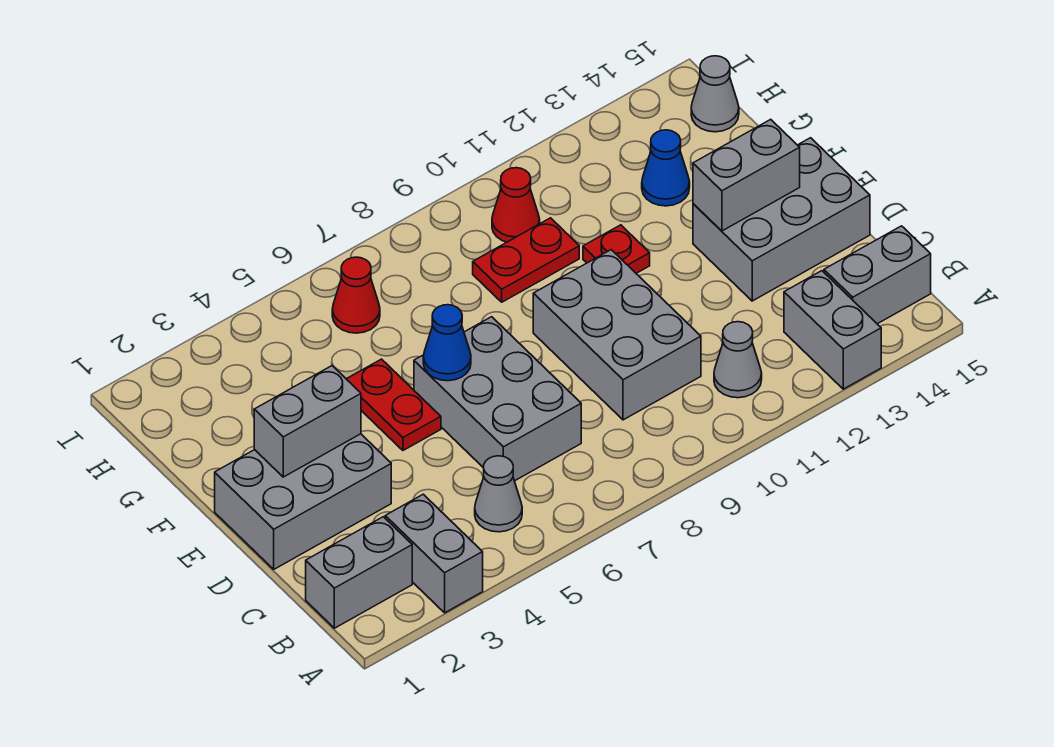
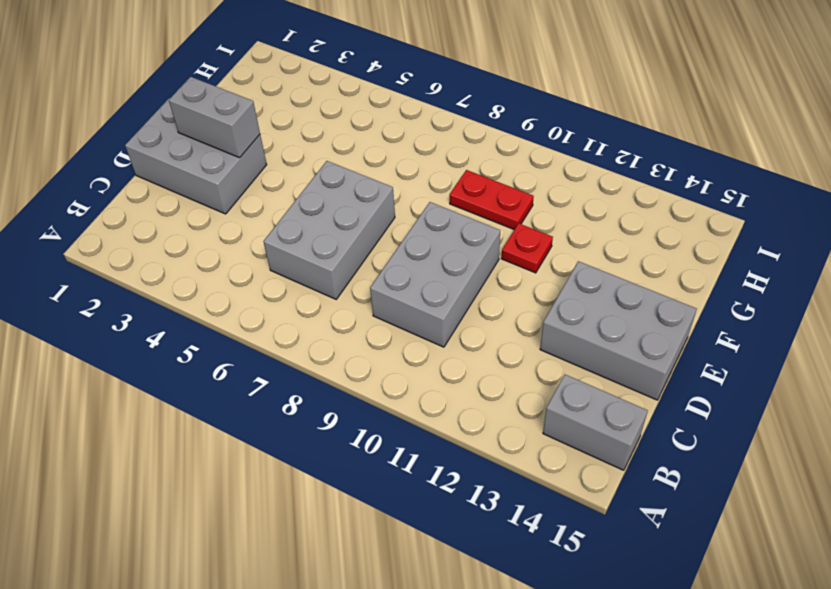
none -> grey brick A3:B3 level 1
none -> grey brick A13:B13 level 1
none -> grey brick B1:B2 level 1

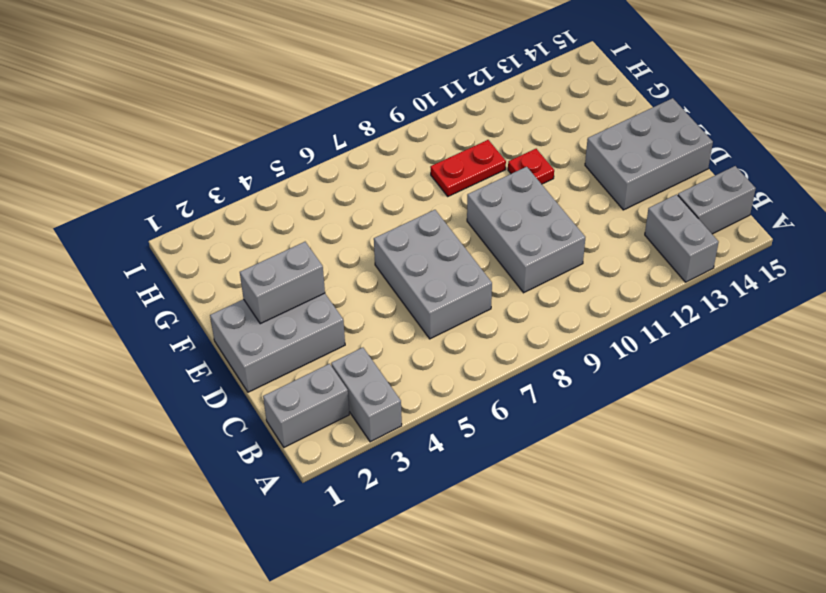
none -> grey cone B5 level 1
none -> grey cone B11 level 1
none -> red plate E5:F5 level 1

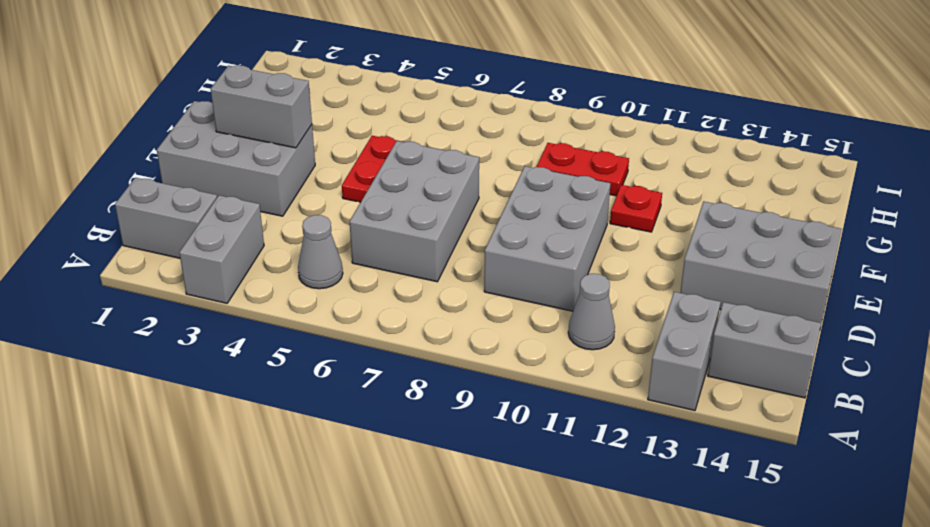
none -> blue cone G13 level 1
none -> red cone H6 level 1
none -> red cone H10 level 1

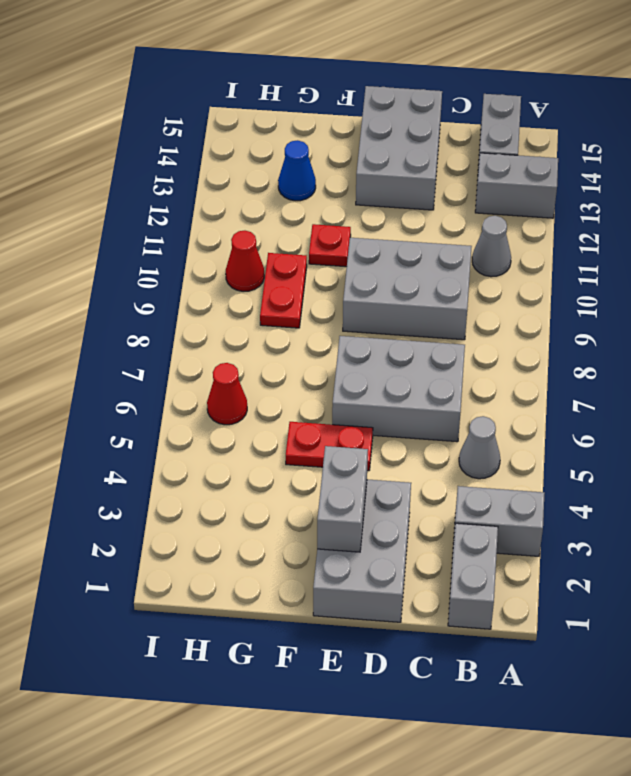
none -> grey cone H15 level 1
none -> blue cone E6 level 2
none -> grey brick E13:E14 level 2

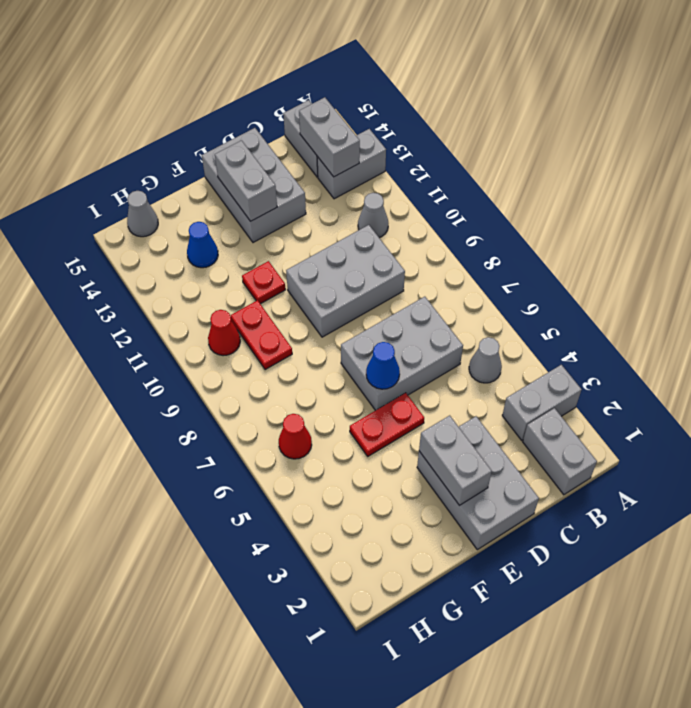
grey brick B13:B14 level 2 -> none

